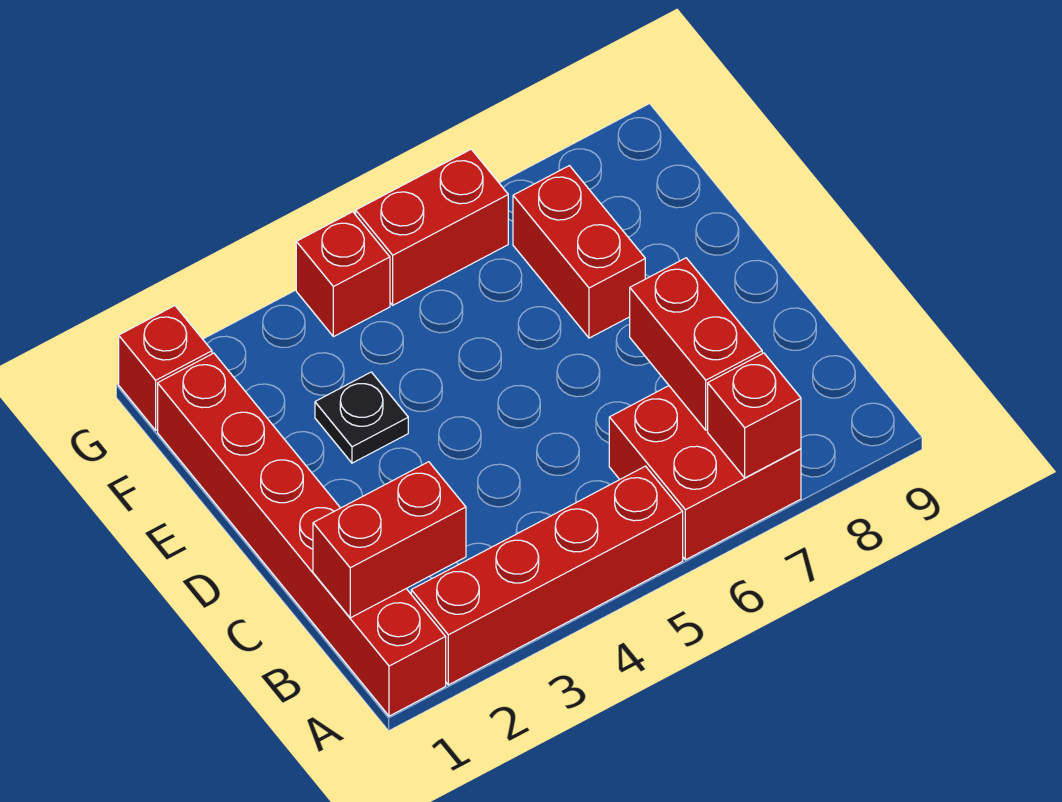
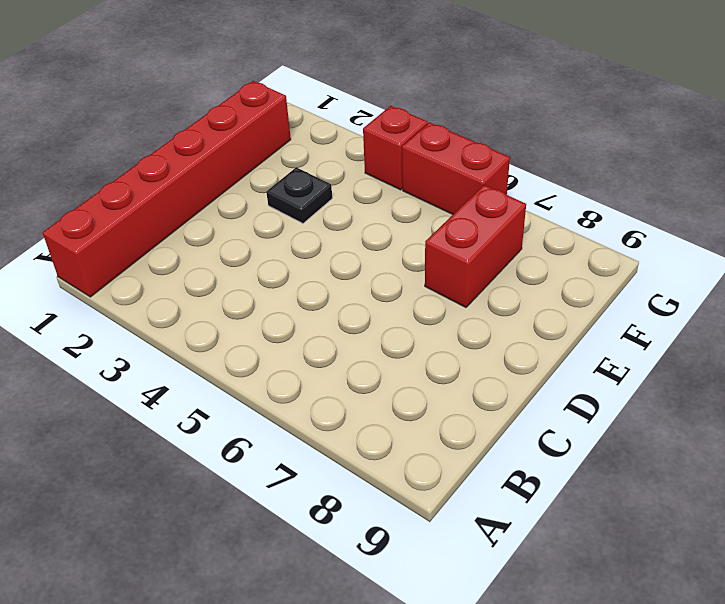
none -> red brick A2:A5 level 1
none -> red brick A6:B7 level 1

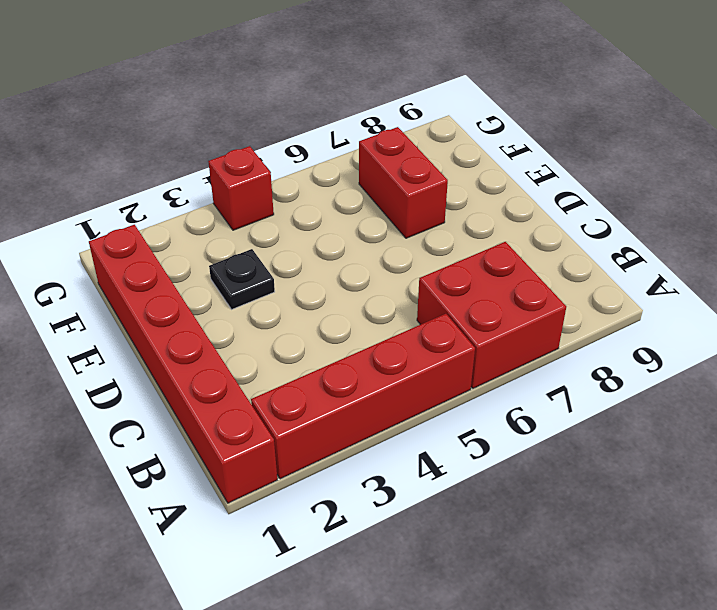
none -> red brick G1 level 1
none -> red brick G5:G6 level 1

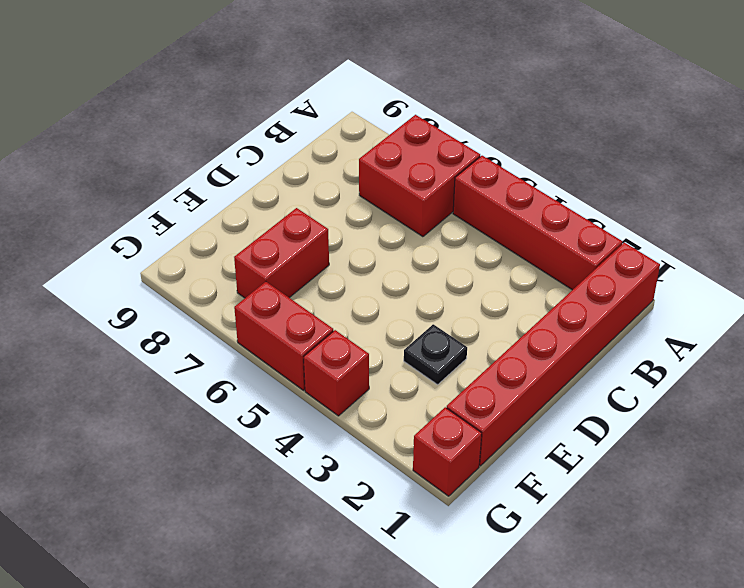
none -> red brick A7 level 2
none -> red brick B1:B2 level 2

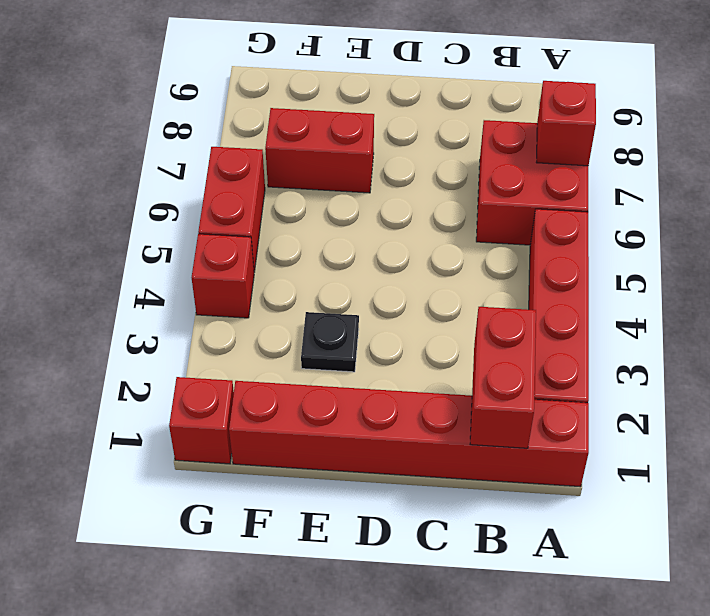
none -> red brick B7:C7 level 2

